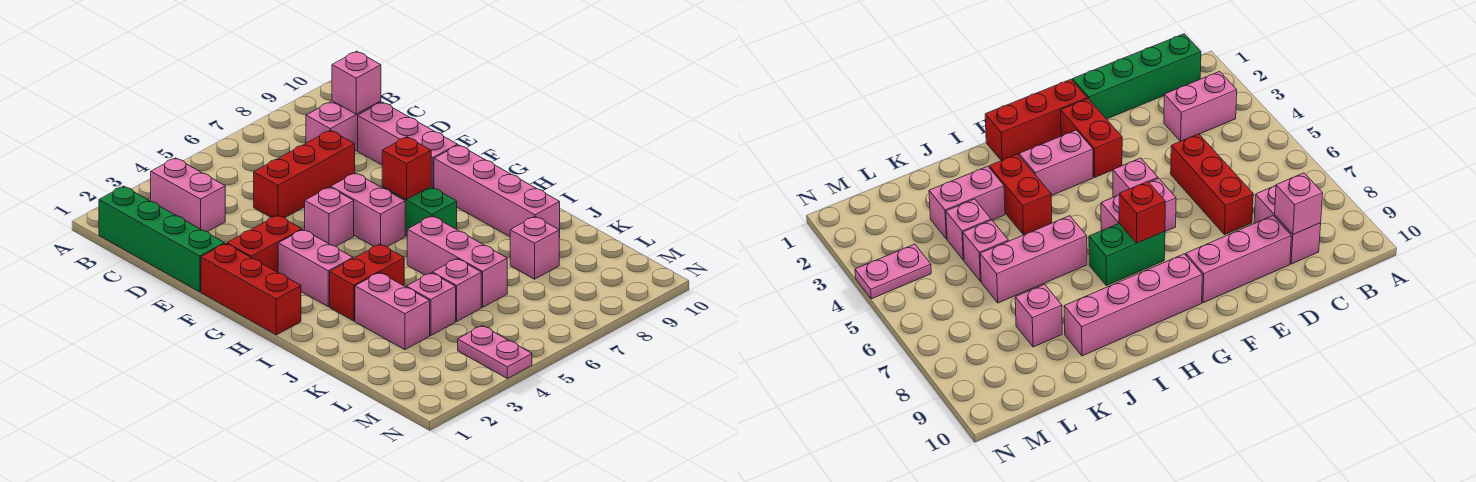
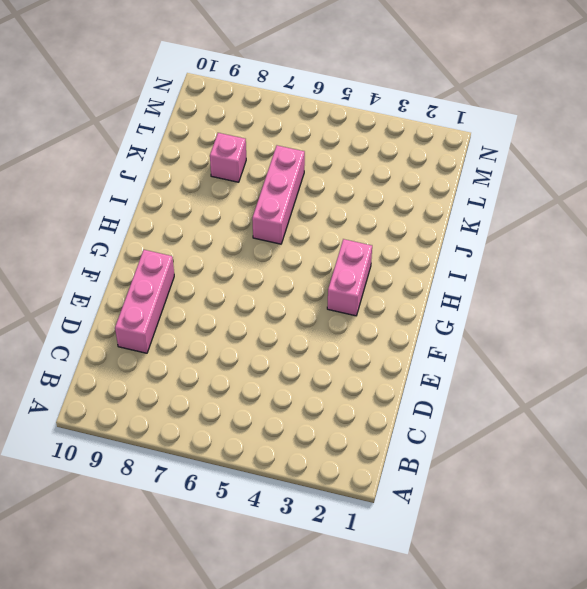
none -> green brick B1:E1 level 1
none -> pink brick B3:C3 level 1
none -> pink brick C8:C9 level 1

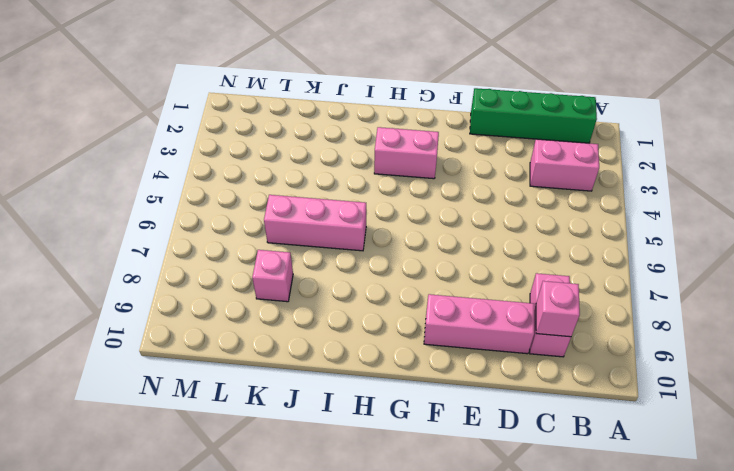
none -> red brick D5:D7 level 1
none -> red brick F1:H1 level 1
none -> red brick F2:F3 level 1

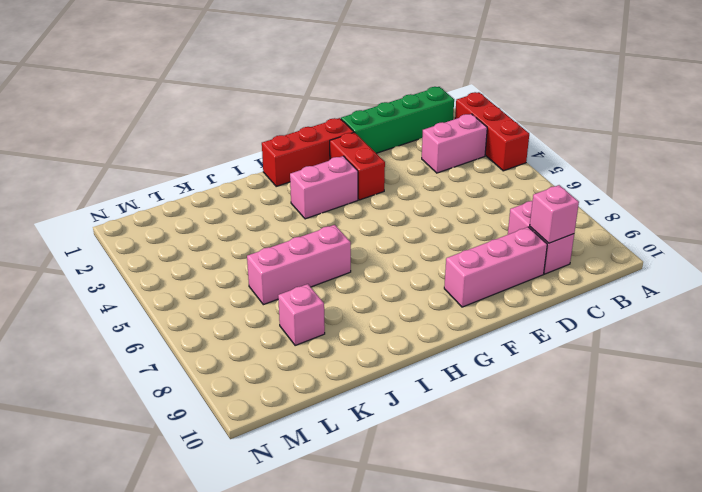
red brick A2:A4 level 1 -> red brick D5:D7 level 1
none -> pink brick F5 level 1
none -> pink brick F6:G6 level 1
none -> green brick G7:H7 level 1

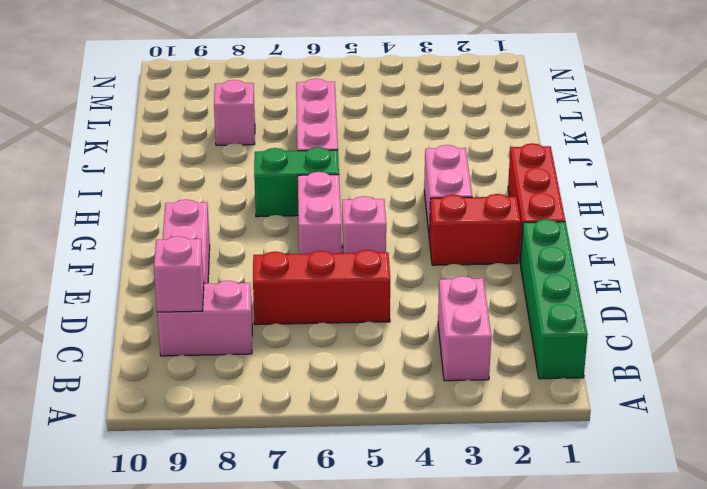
green brick H6:H7 level 1 -> green brick G7:H7 level 1
none -> pink brick G9:J9 level 1
none -> red brick I3:I4 level 1
none -> pink brick J3:K3 level 1

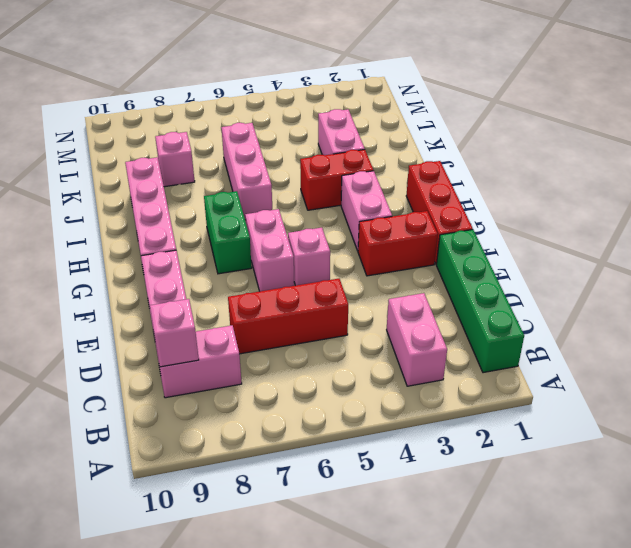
none -> pink brick K4 level 1
none -> pink brick K5 level 1
none -> pink plate M4:N4 level 1

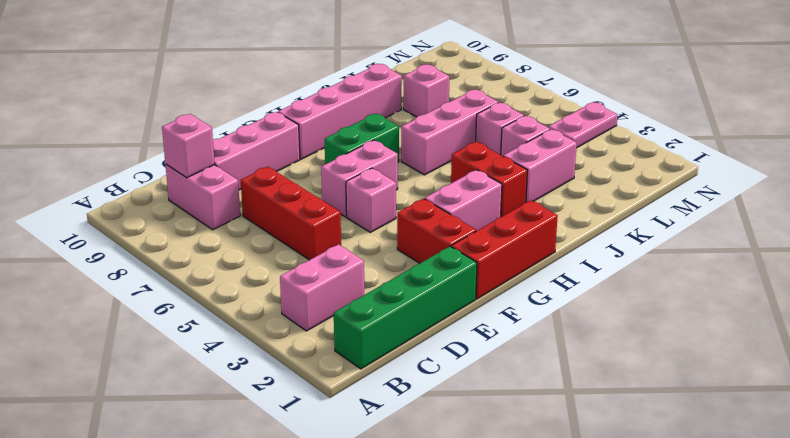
none -> red brick G7 level 2

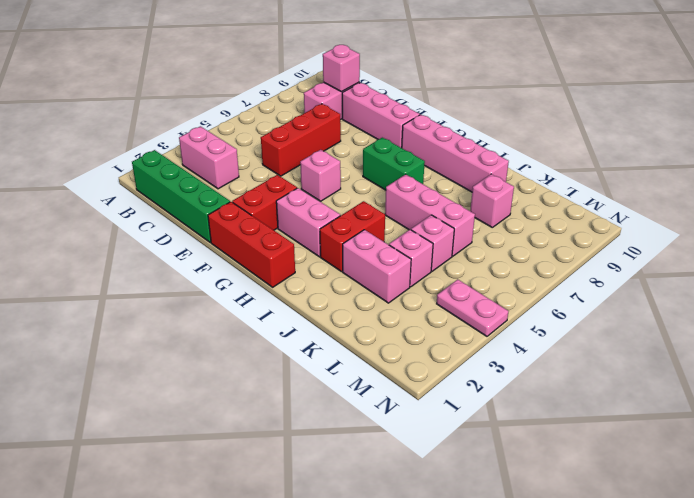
none -> pink brick F6:G6 level 1
none -> red brick G7 level 2

